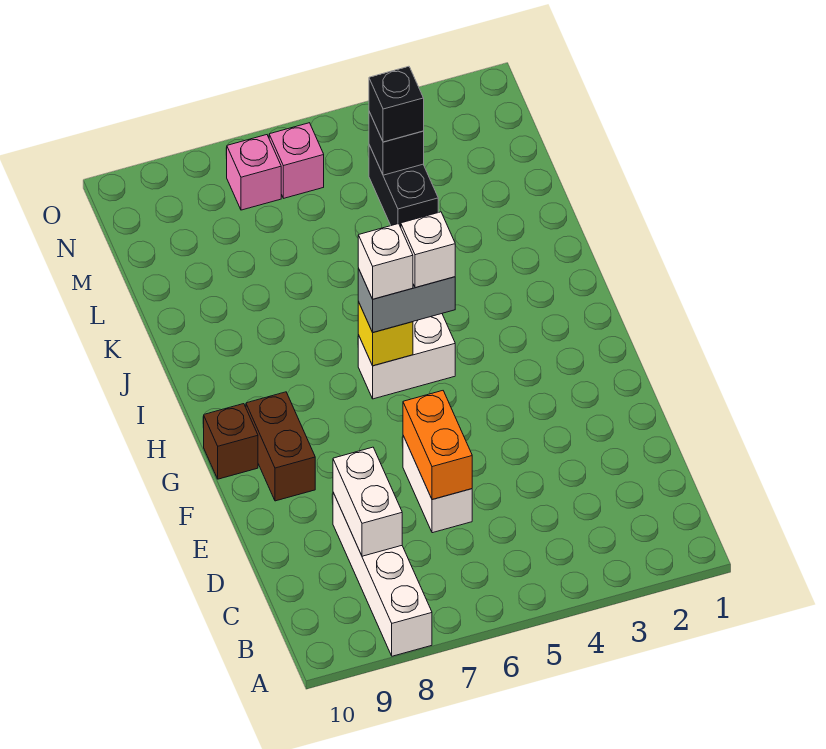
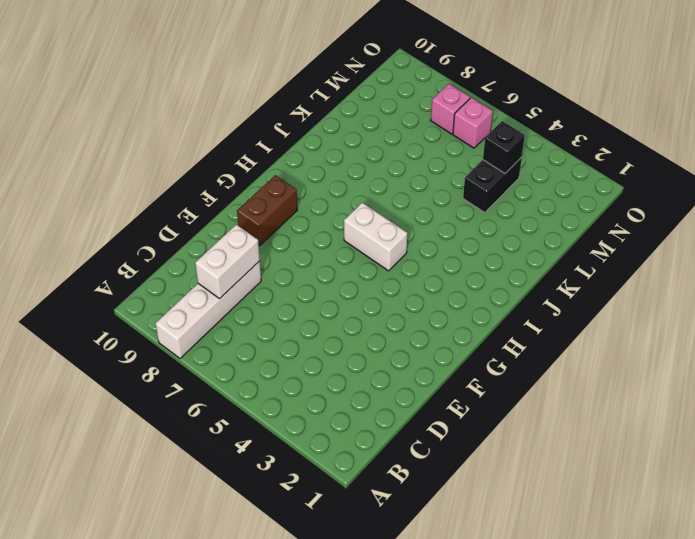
none -> white brick D6:E6 level 1
none -> brown brick G10 level 1
none -> orange brick D6:E6 level 2

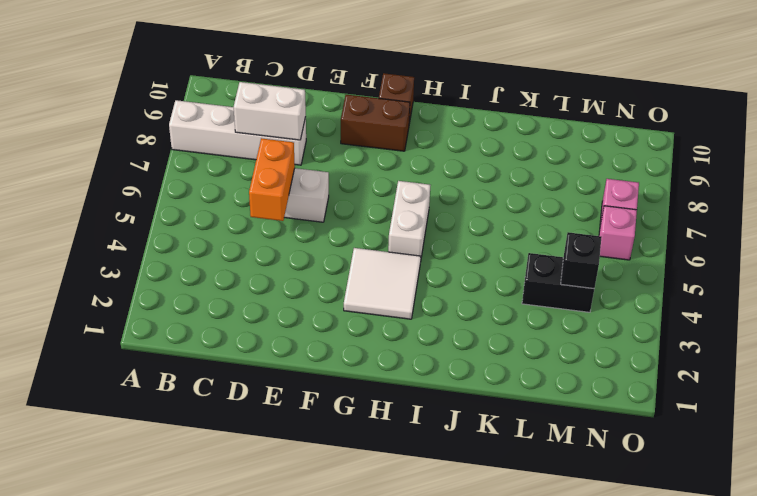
orange brick D5:D6 level 2 -> orange brick D6:E6 level 2
white tile G3:H4 level 1 -> none
none -> yellow brick H6 level 2
none -> grey brick H5:H6 level 3
none -> black brick M4 level 3

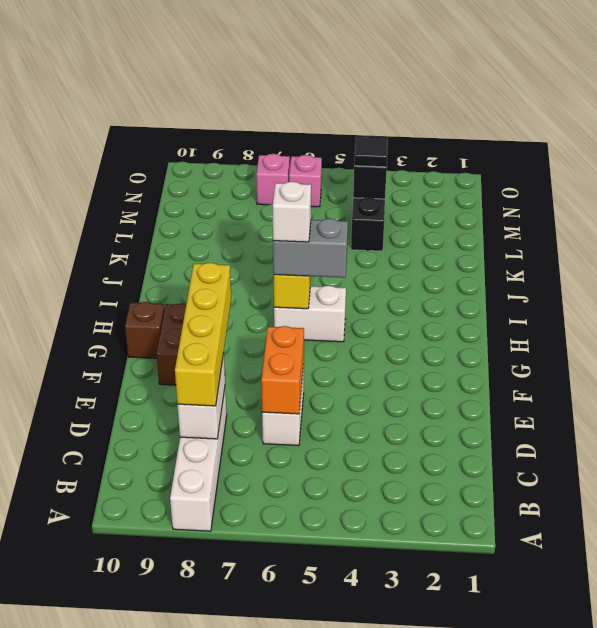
yellow brick C8:F8 level 3 -> none
black tile M4 level 3 -> black brick M4 level 3
none -> white brick H5 level 4

